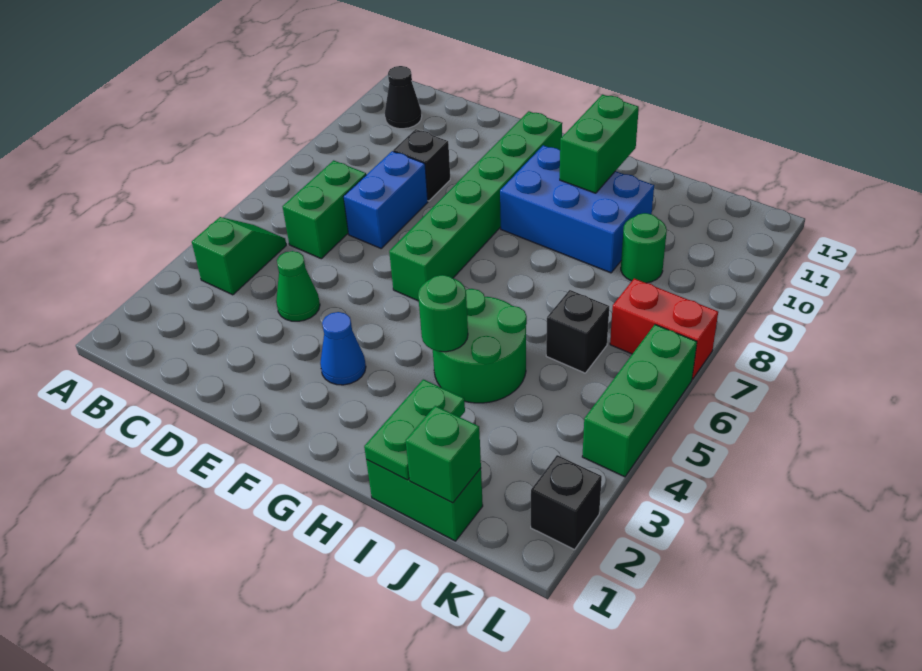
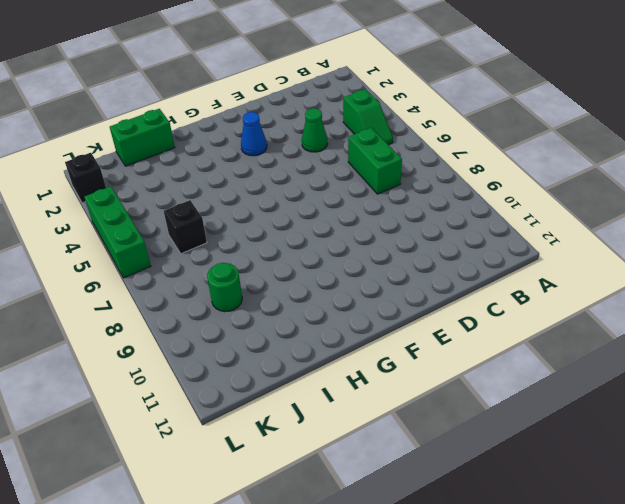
none -> black cone B11 level 1
none -> blue brick D7:D8 level 1
none -> black brick D9 level 1

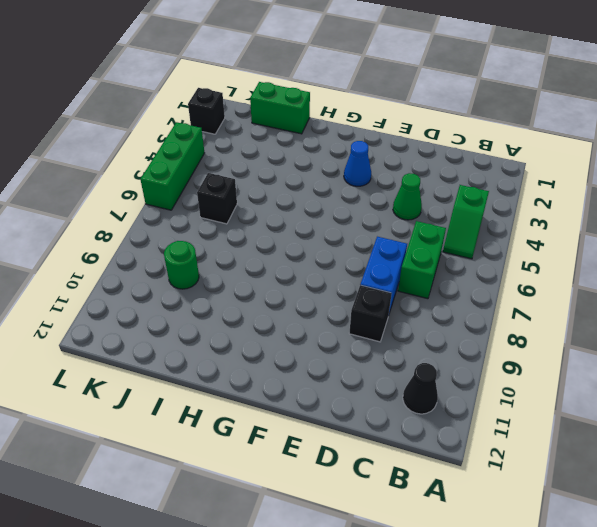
none -> green brick F6:F11 level 1
none -> blue brick G9:I10 level 1
none -> green round brick H4:I5 level 1

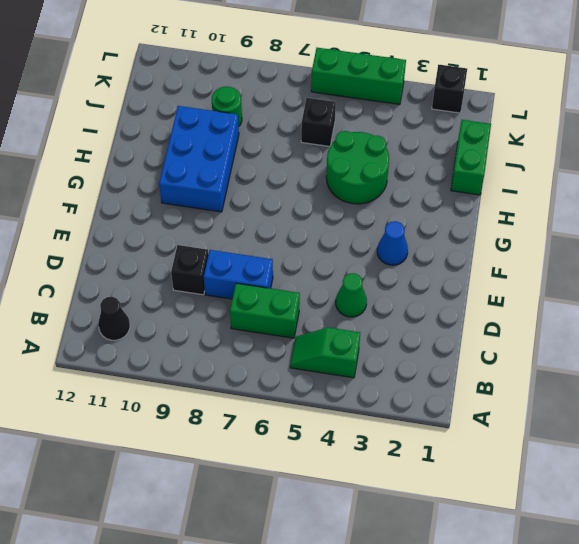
none -> green brick F6:F11 level 1
none -> red brick K7:L7 level 1
none -> green round brick H4 level 2

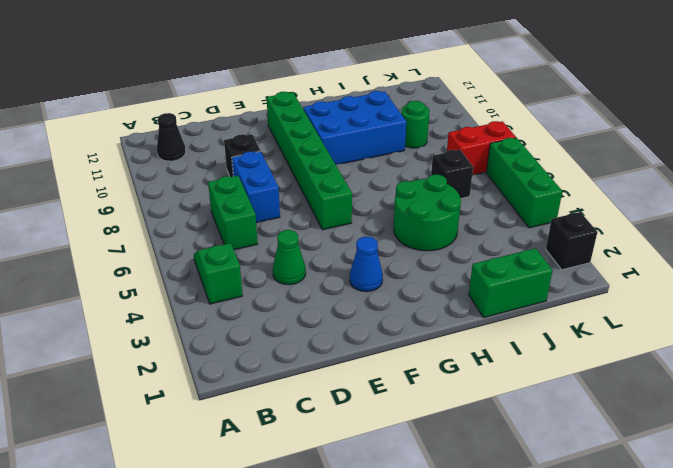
none -> green round brick H4 level 2
none -> green brick H10:H11 level 2
none -> green plate I1:I2 level 2

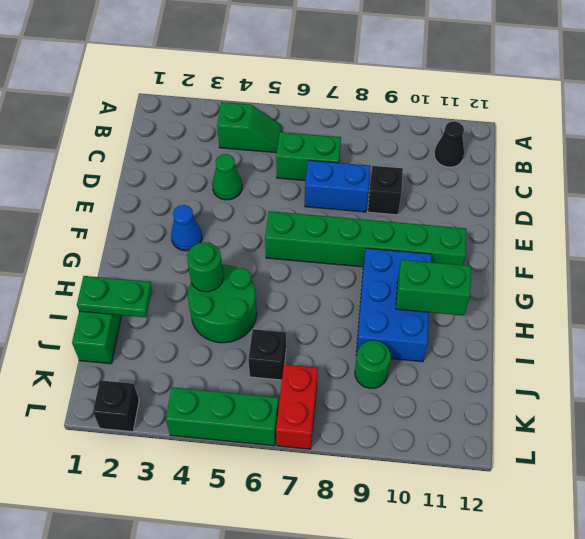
none -> green brick J1 level 2

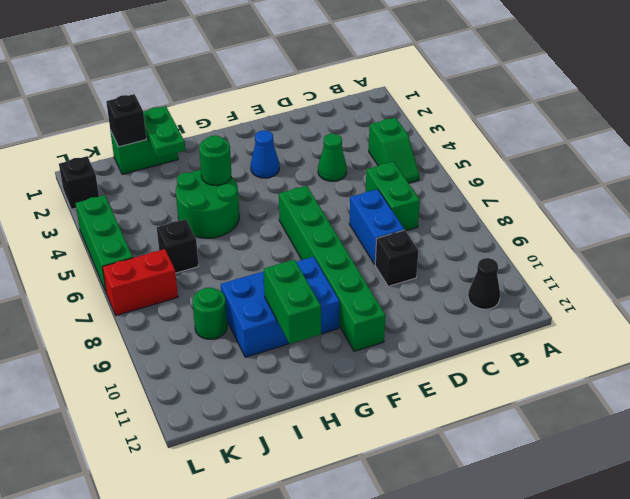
black brick J1 level 2 -> green brick J1 level 2

